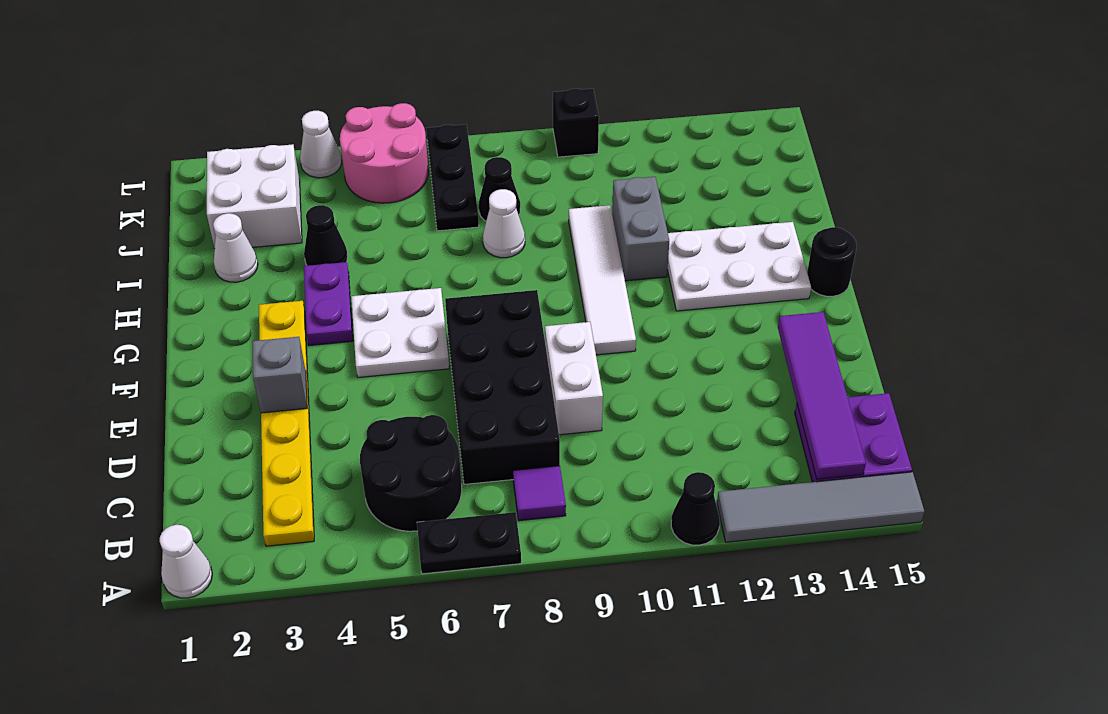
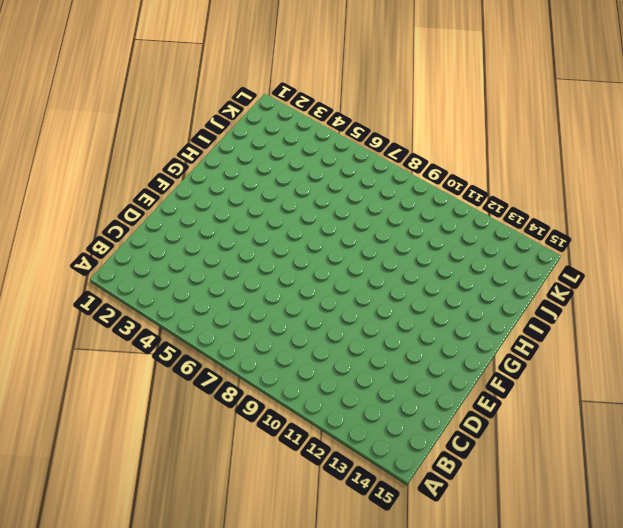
none -> white cone A1 level 1
none -> black plate A6:A7 level 1
none -> black cone A11 level 1

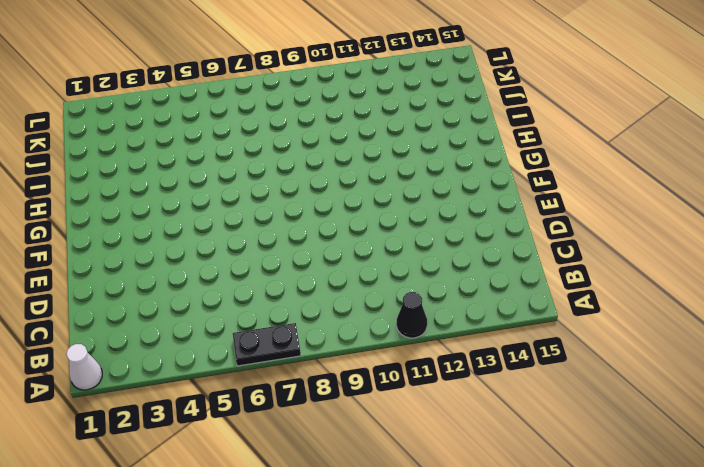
none -> grey tile A12:A15 level 1
none -> yellow plate B3:G3 level 1
none -> black round brick B5:C6 level 1

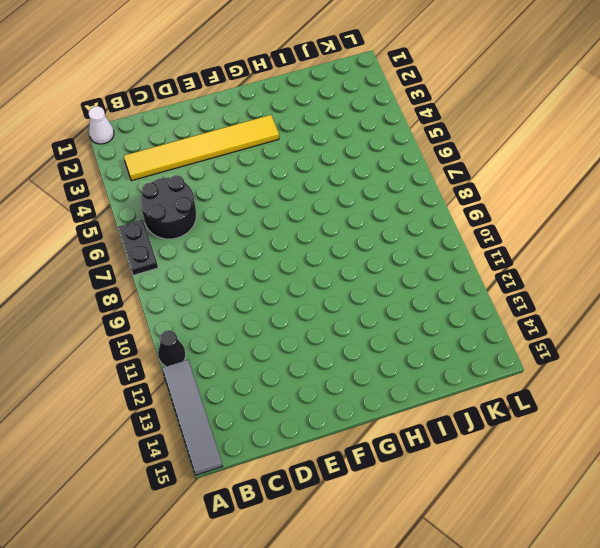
yellow tile B3:G3 level 1 -> yellow plate B3:G3 level 1
none -> purple tile B8 level 1
none -> purple plate B14:C15 level 1
none -> black brick C7:F8 level 1

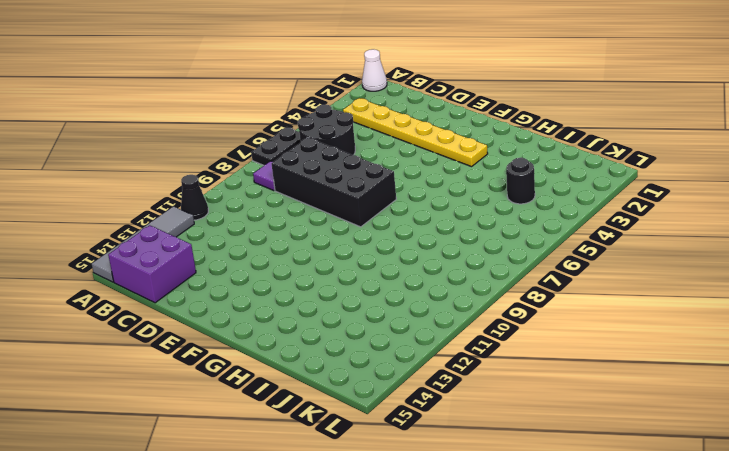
purple brick B14:C15 level 1 -> purple plate B14:C15 level 1
black round brick J4 level 1 -> black round brick G15 level 1
none -> white brick D9:E9 level 1
none -> white plate F5:G6 level 1
none -> white tile F10:I10 level 1

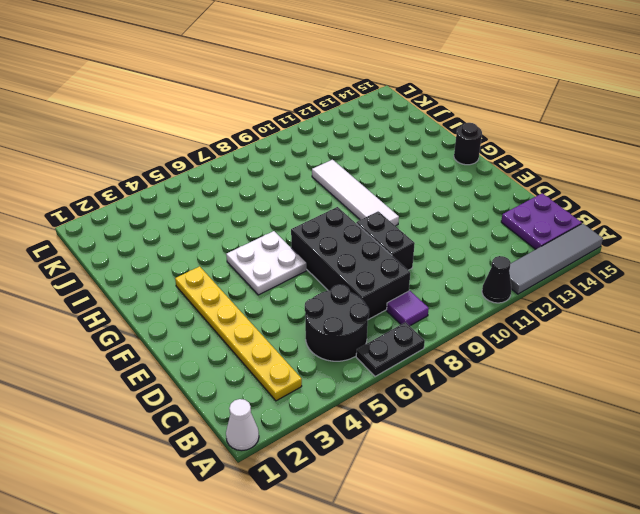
black brick D9:E9 level 1 -> white brick D9:E9 level 1
none -> purple plate G4:H4 level 1
none -> white plate G12:H14 level 1
none -> grey brick H11:I11 level 1

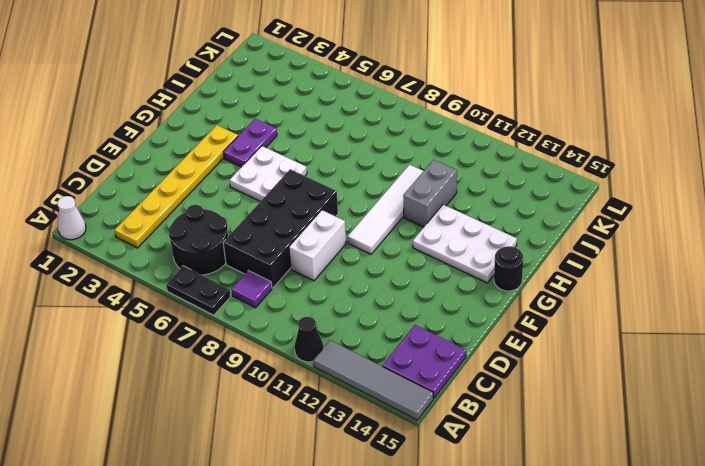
none -> white cone I2 level 1
none -> black cone I4 level 1
none -> white cone I8 level 1

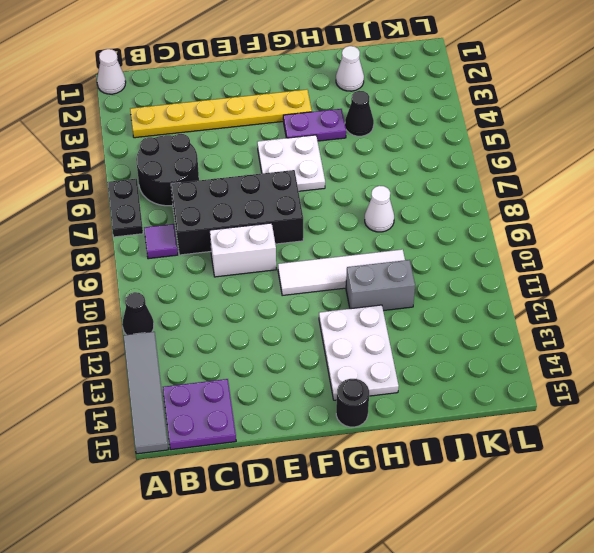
none -> white brick J2:K3 level 1
none -> black plate J7:L7 level 1
none -> black cone J8 level 1

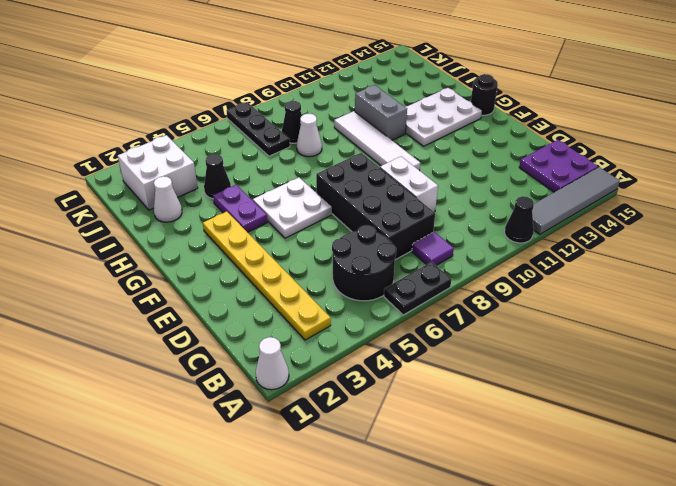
none -> pink round brick K5:L6 level 1
none -> white cone L4 level 1
none -> black brick L10 level 1

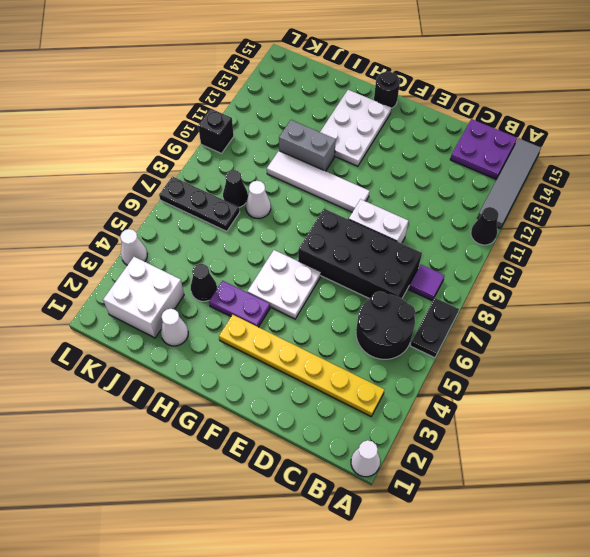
none -> pink round brick K5:L6 level 1
none -> purple tile B14:E14 level 2
none -> grey brick E3 level 2

